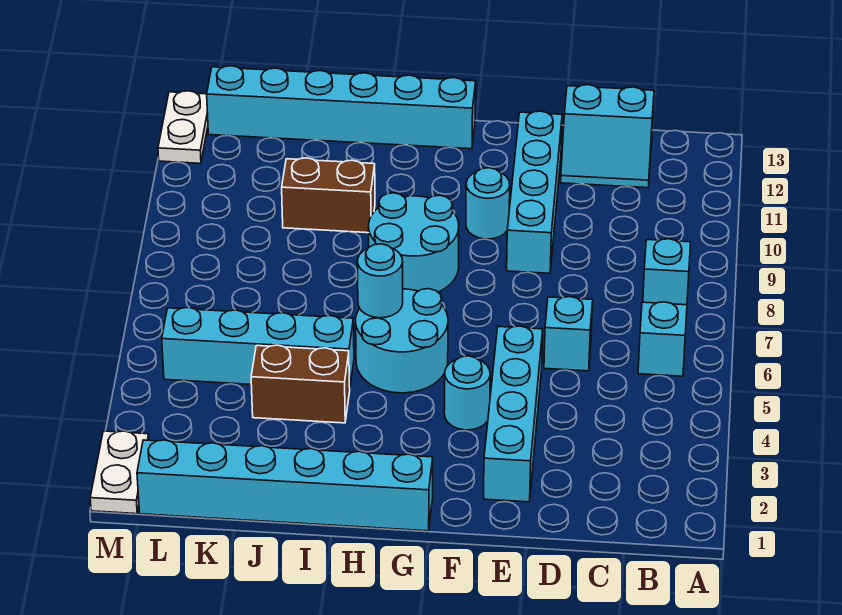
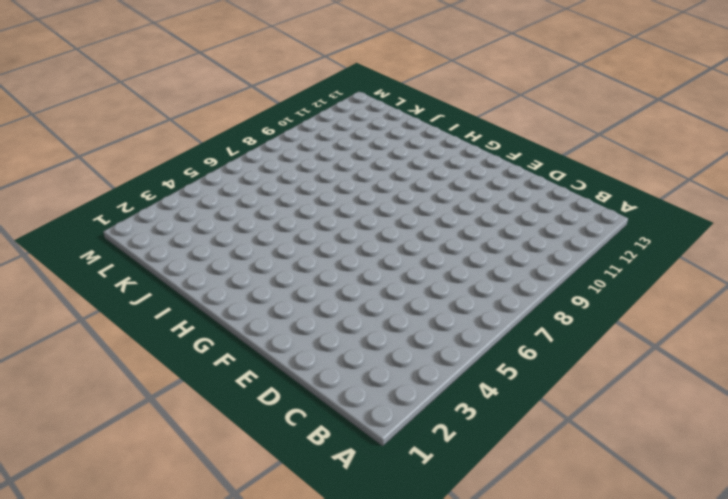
none -> cyan brick B6 level 1
none -> cyan brick B8 level 1
none -> cyan slope C12:D13 level 1 top 13

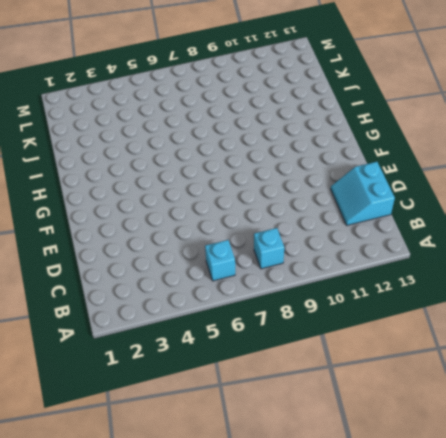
none -> cyan brick D6 level 1
none -> cyan brick E2:E5 level 1
none -> cyan brick E9:E12 level 1

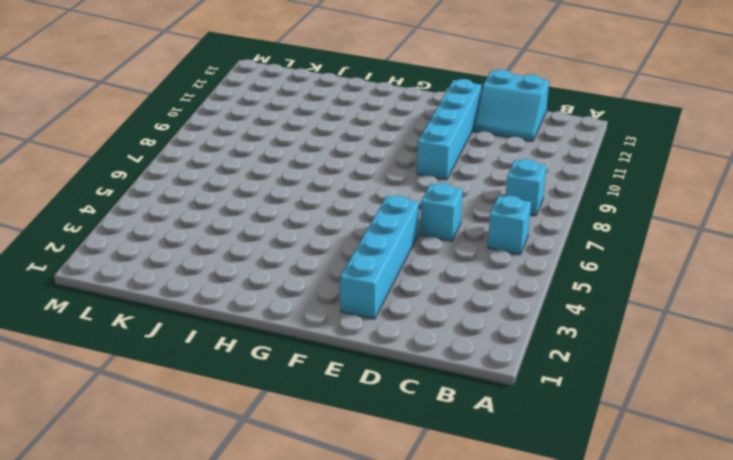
none -> cyan round brick F4 level 1
none -> cyan round brick F10 level 1
none -> cyan brick G1:L1 level 1

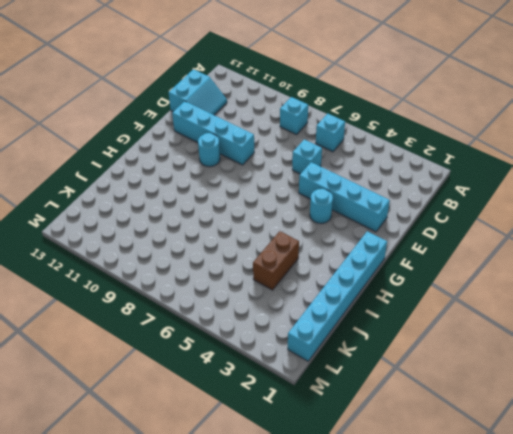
none -> cyan round brick G5:H6 level 1
none -> cyan round brick G8:H9 level 1
none -> cyan brick G13:L13 level 1

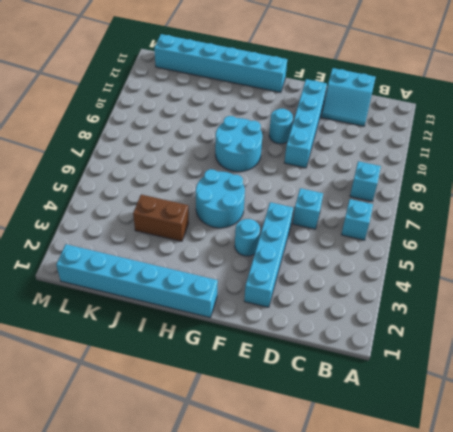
none -> cyan brick I5:L5 level 1
none -> brown brick I10:J10 level 1
none -> white plate M1:M2 level 1

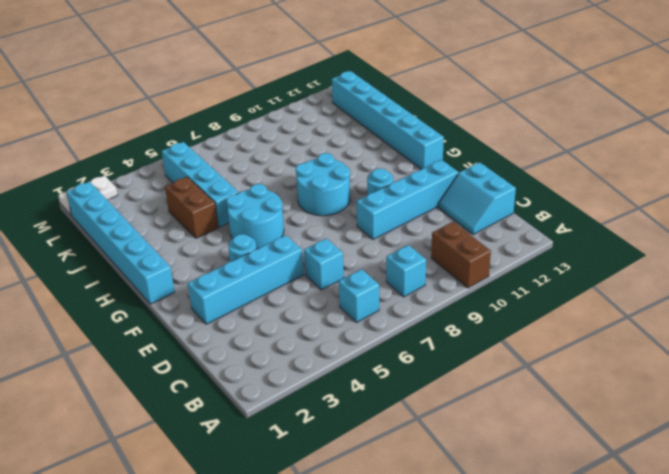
brown brick A10:B10 level 1 -> brown brick I10:J10 level 1
none -> white plate M12:M13 level 1
none -> cyan round brick H6 level 2

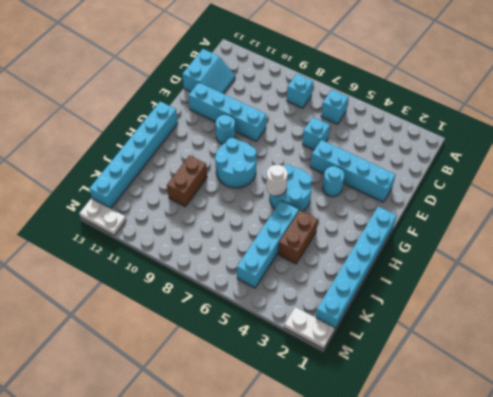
white round brick H6 level 2 -> cyan round brick H6 level 2

